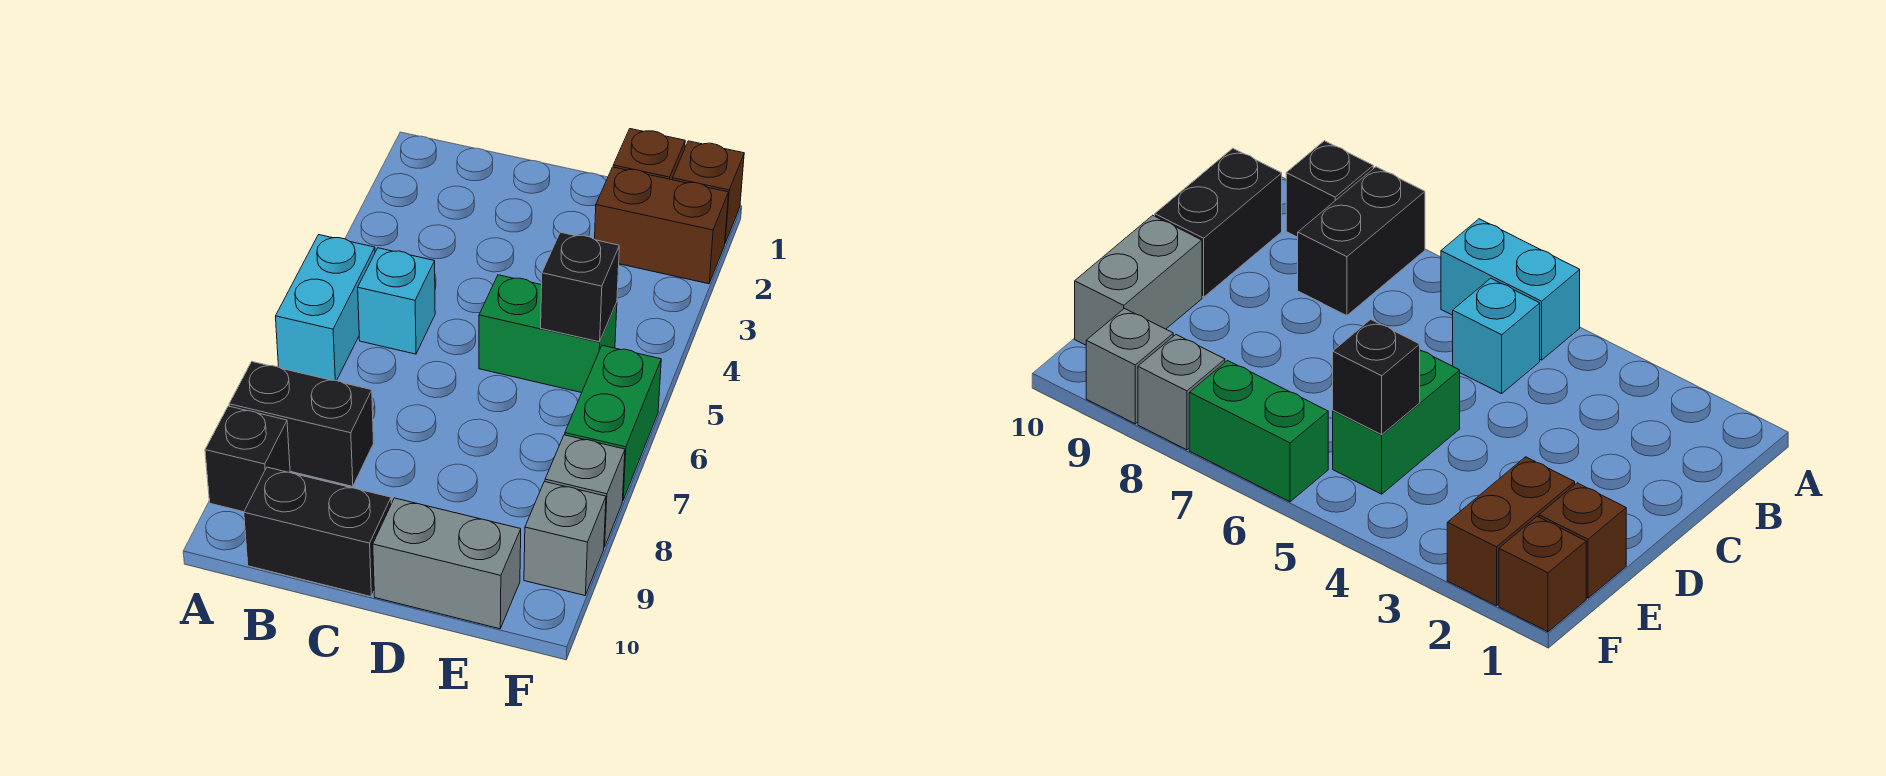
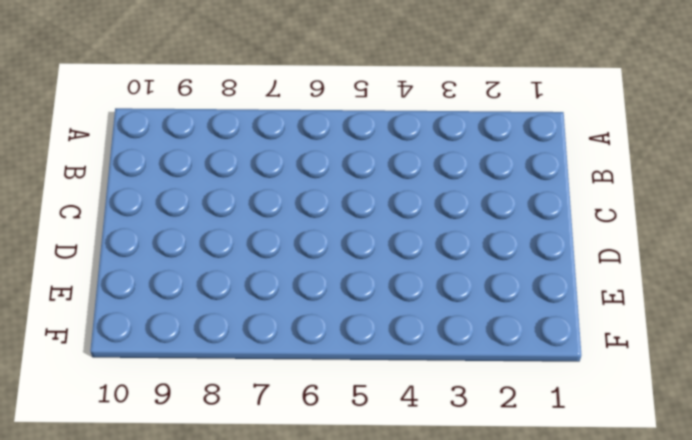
none -> cyan brick A5:A6 level 1
none -> black brick A8:B8 level 1
none -> black brick A9 level 1

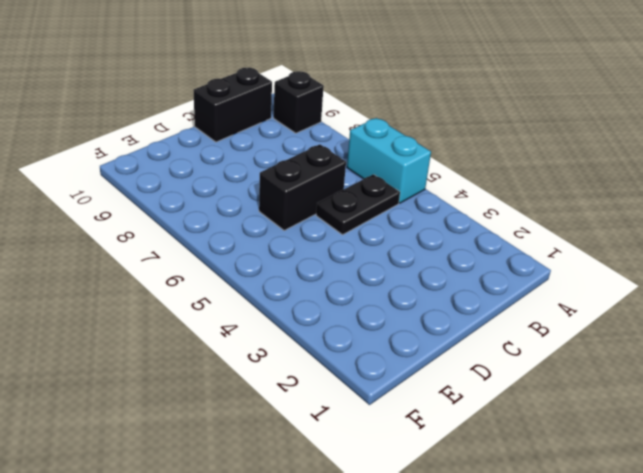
black plate B5:C5 level 1 -> cyan brick B5 level 1
black brick C6:D6 level 1 -> black brick A8:B8 level 1
none -> green brick D5:E5 level 1
none -> grey brick D10:E10 level 1
none -> brown brick E1 level 1

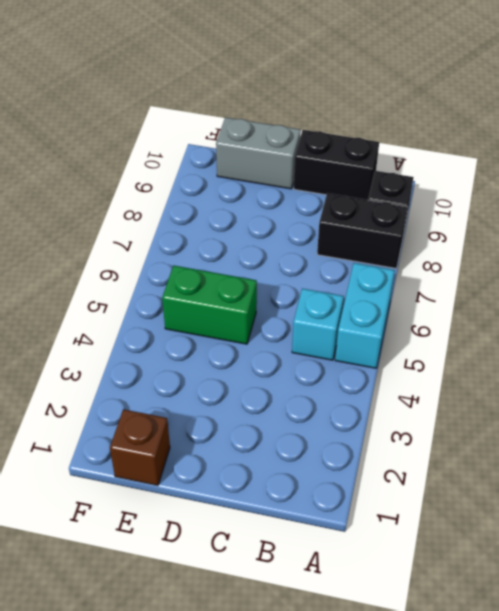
none -> brown brick E2:F2 level 1
none -> brown brick F1 level 1
none -> green brick F6:F7 level 1

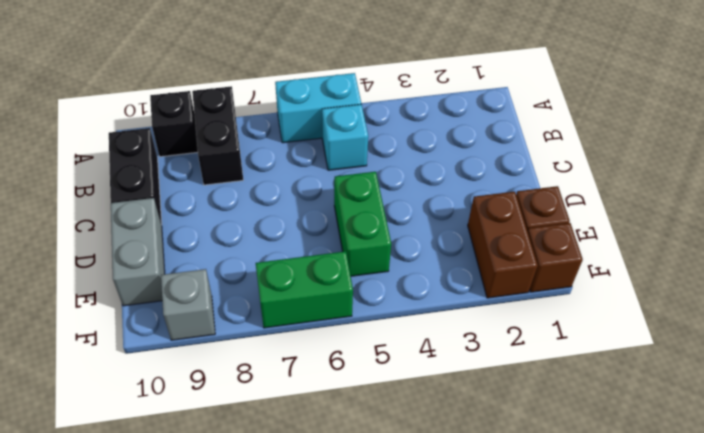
none -> grey brick F8 level 1
none -> black brick E5 level 2

